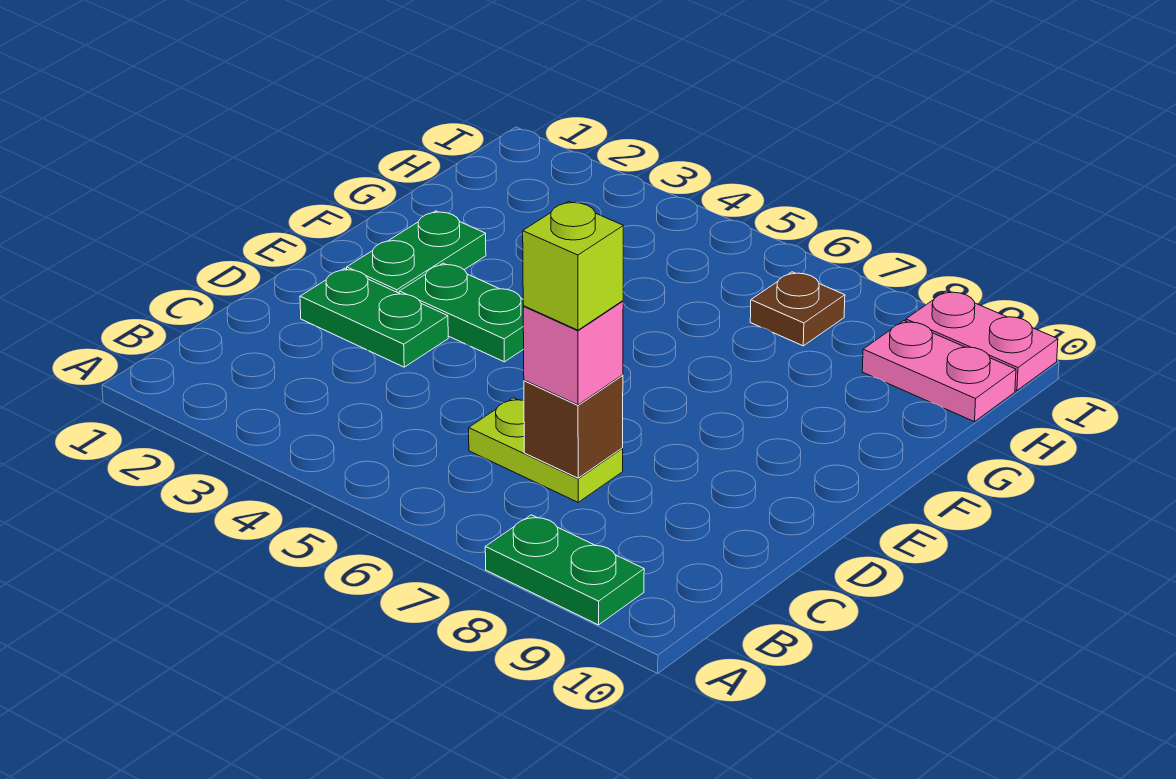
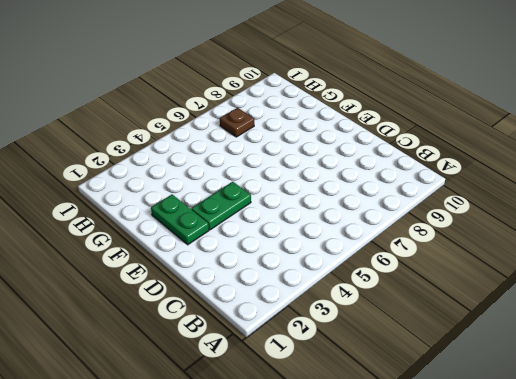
none -> green plate A8:A9 level 1
none -> lime plate C6:C7 level 1

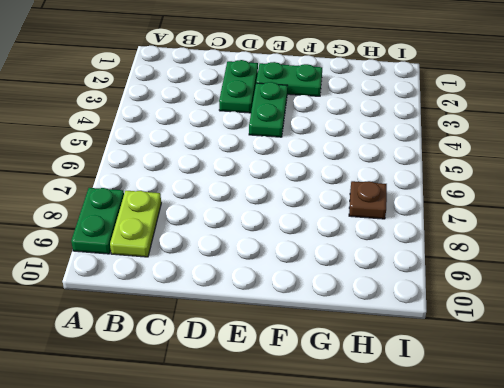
lime plate B8:B9 level 1 -> lime plate C6:C7 level 1
none -> pink plate H9:H10 level 1
none -> pink plate I9:I10 level 1

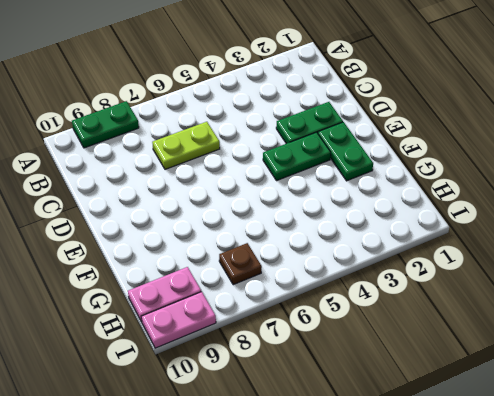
none -> brown brick C7 level 2
none -> pink brick C7 level 3

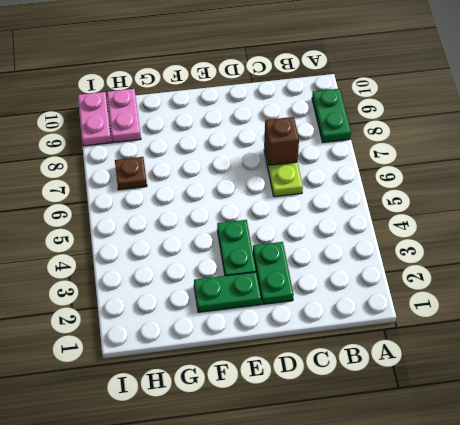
none -> pink brick C7 level 3
none -> lime brick C7 level 4

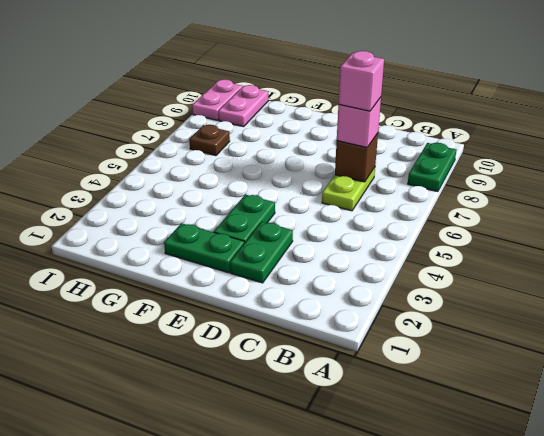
pink brick C7 level 4 -> lime brick C7 level 4

